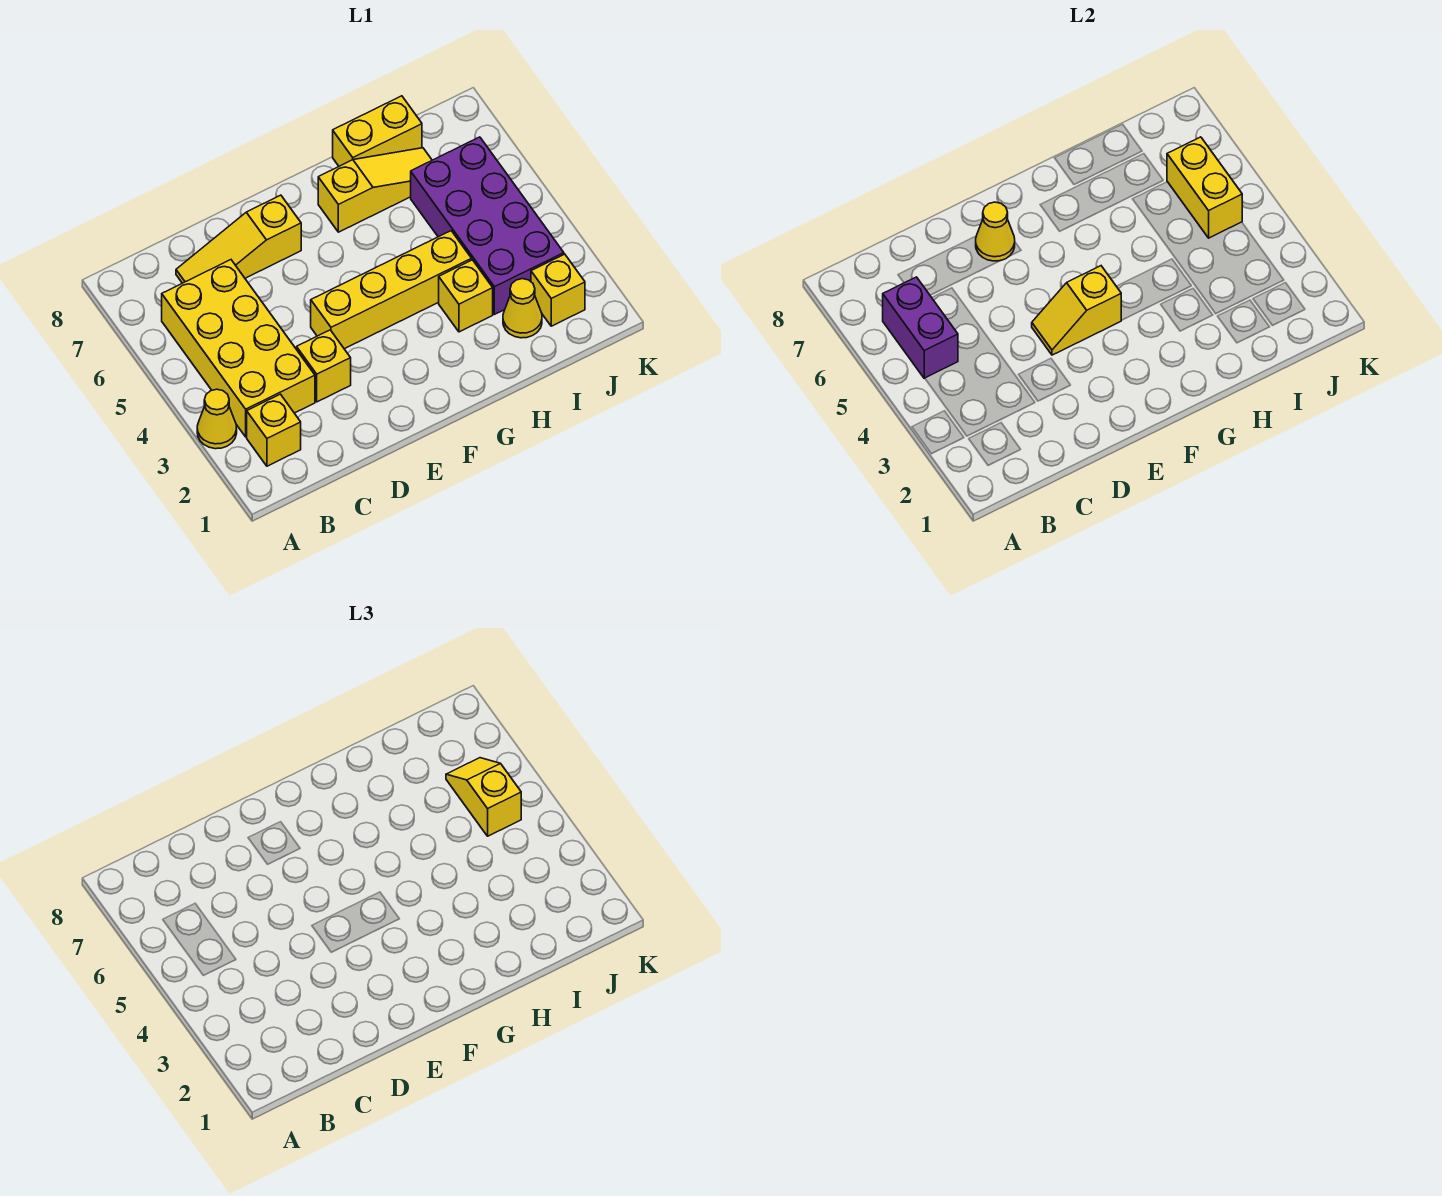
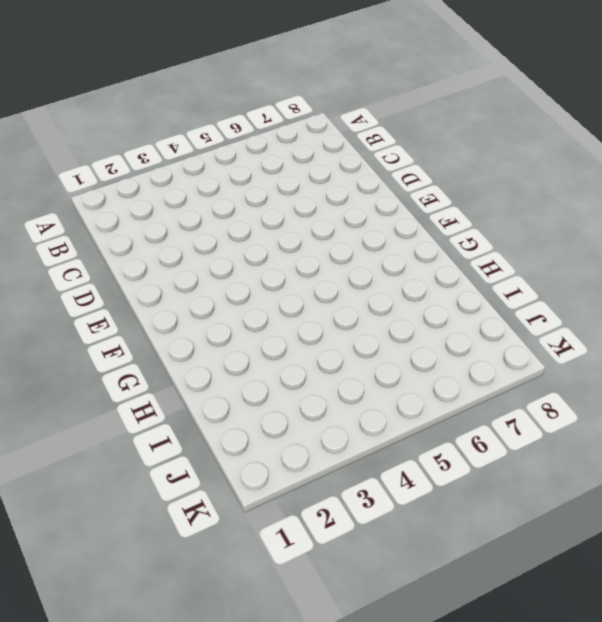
none -> yellow cone A3 level 1
none -> yellow brick B2 level 1
none -> yellow brick B3:C6 level 1

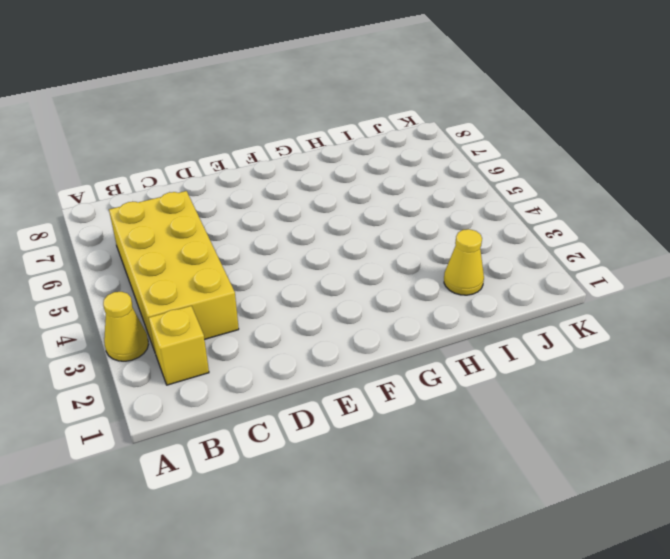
none -> yellow slope C7:E7 level 1 top E
none -> yellow brick D3 level 1
none -> yellow brick E4:H4 level 1

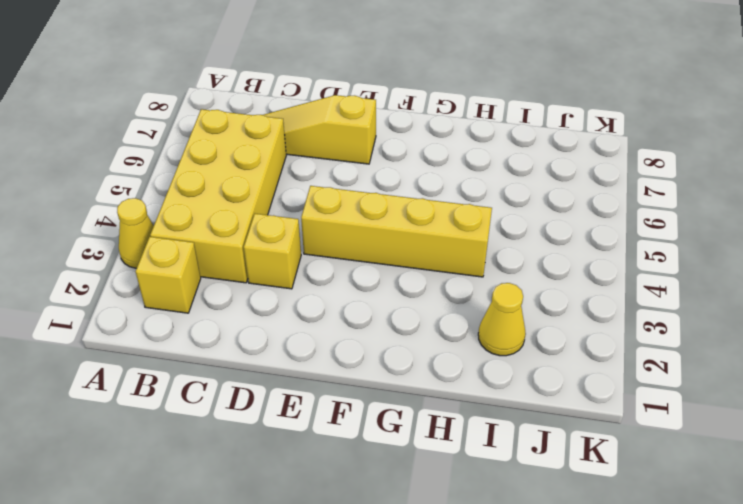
none -> yellow slope G7:I7 level 1 top G
none -> yellow brick H3 level 1
none -> yellow brick H8:I8 level 1

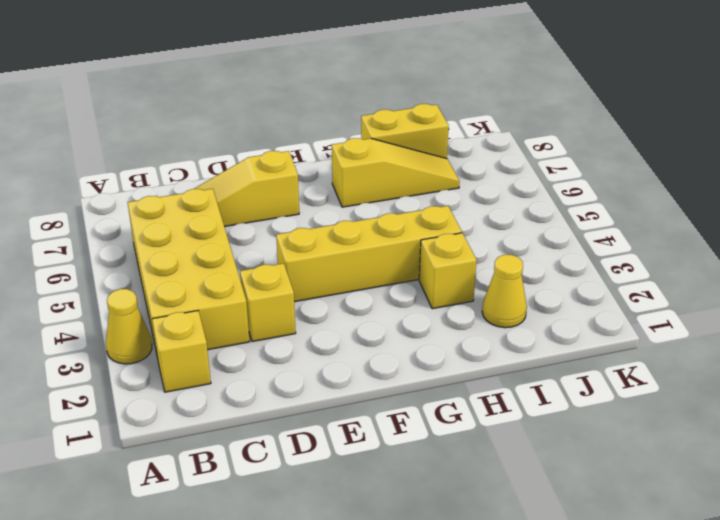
none -> purple brick I3:J6 level 1
none -> yellow brick J2 level 1
none -> purple brick B5:B6 level 2

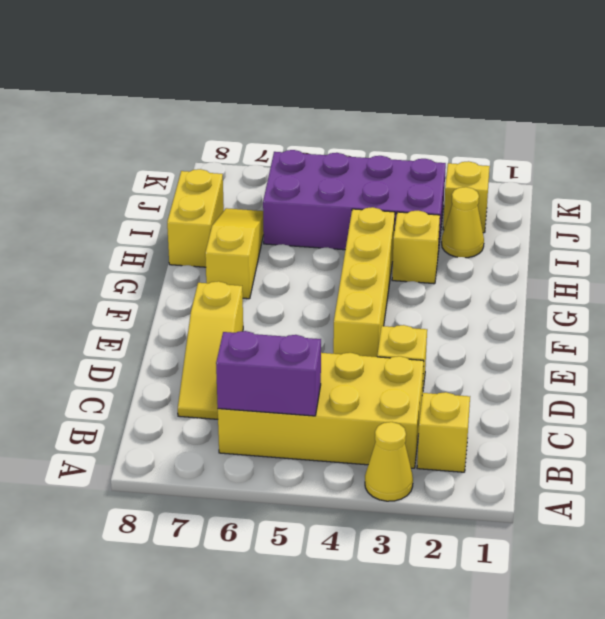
none -> yellow slope E4:F4 level 2 top F
none -> yellow cone E7 level 2
none -> yellow brick J5:J6 level 2

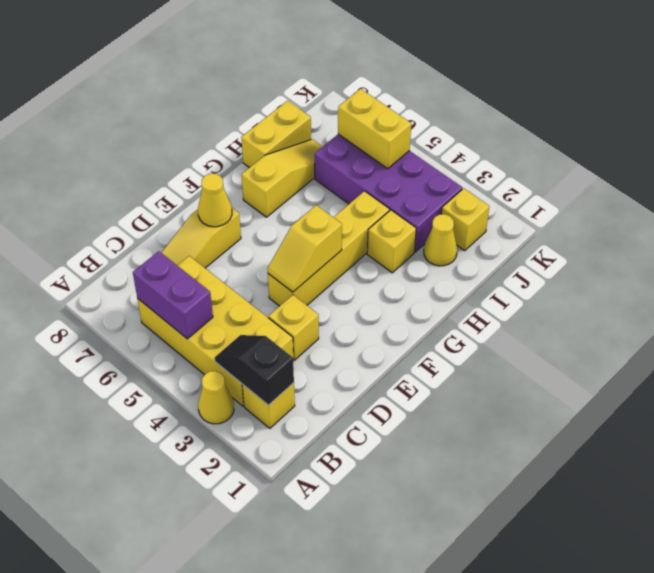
black slope B2:B3 level 2 top 2 -> none
none -> yellow slope J5:J6 level 3 top 5

